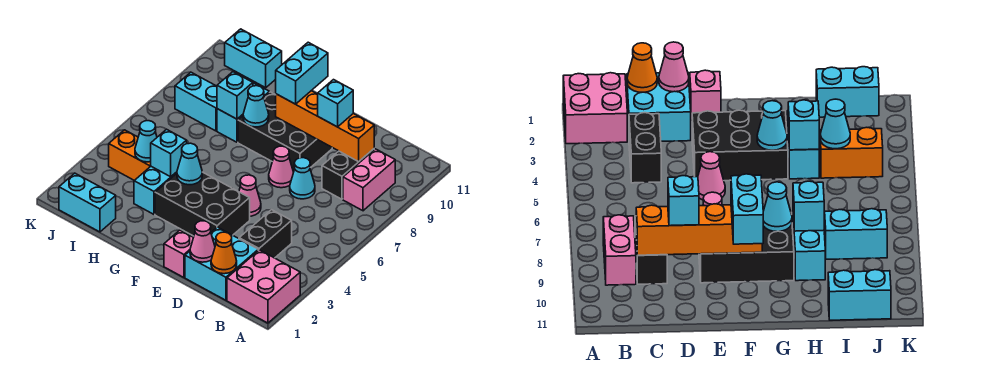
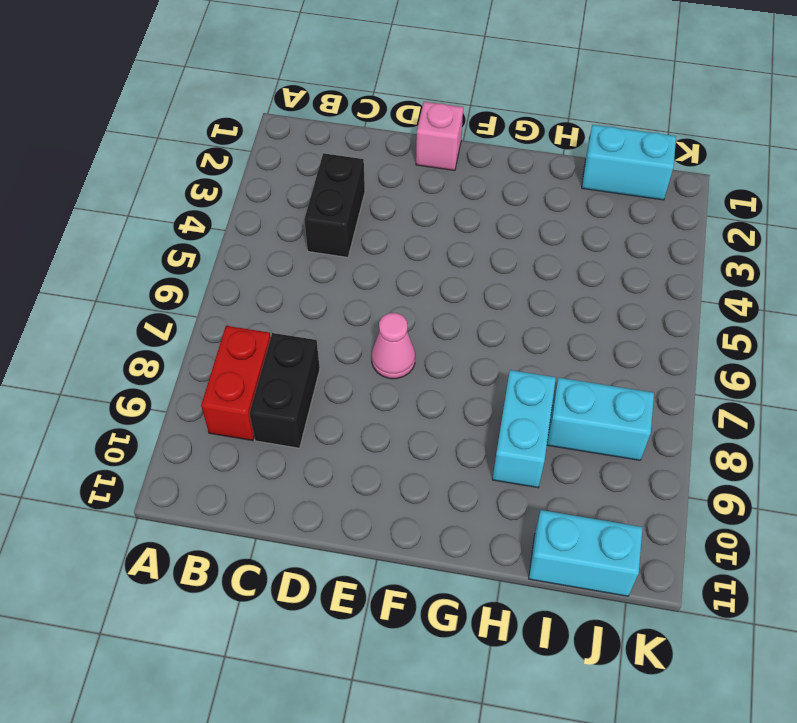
red brick B8:B9 level 1 -> pink brick B8:B9 level 1
none -> pink brick A1:B2 level 1
none -> cyan brick C1:D2 level 1
none -> cyan cone D7 level 1

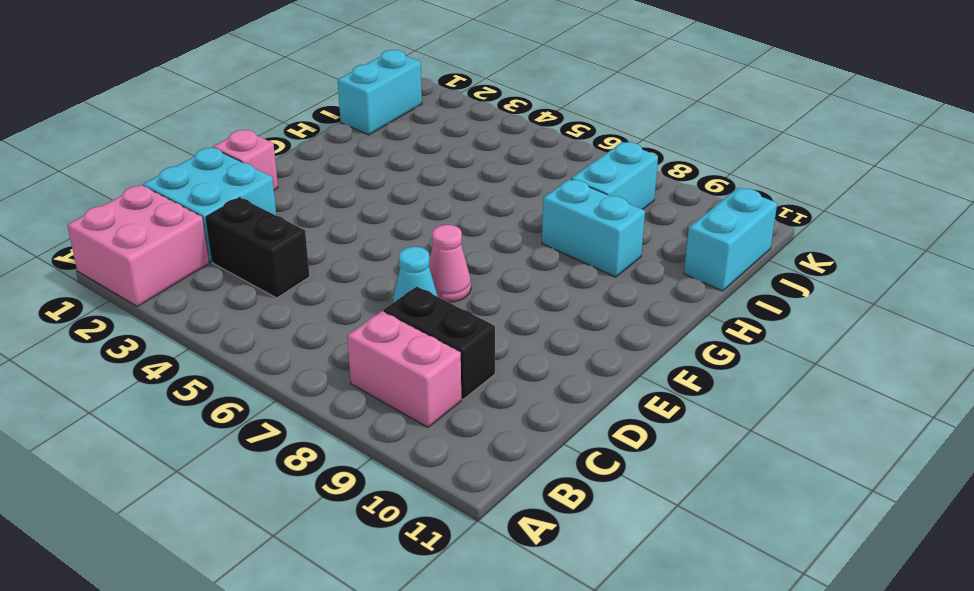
none -> black brick E3:G4 level 1
none -> pink cone E5 level 1
none -> black brick E8:G9 level 1

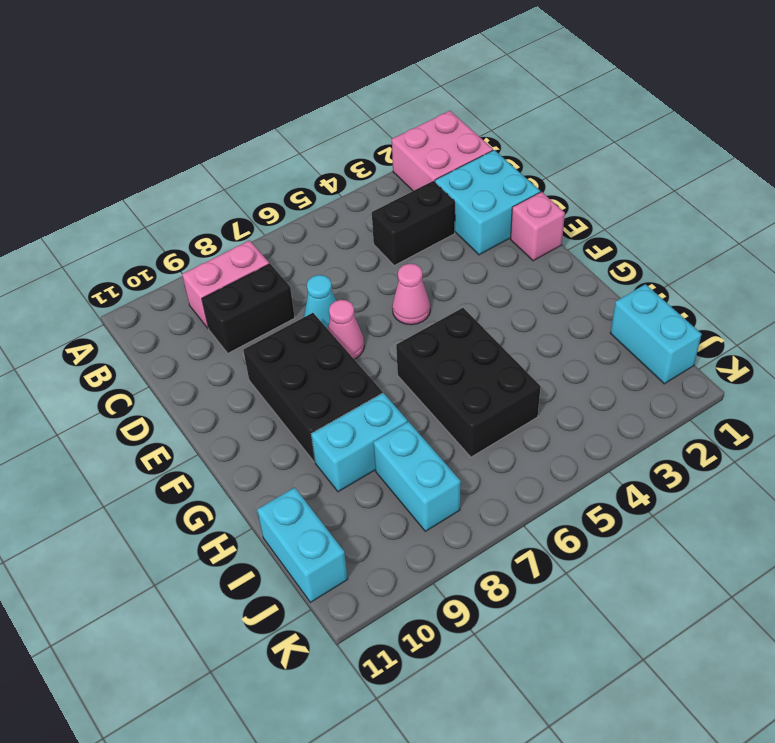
black brick G5:I6 level 1 -> black brick E3:G4 level 1
none -> cyan brick H3:H4 level 1
none -> orange brick I4:J4 level 1
none -> orange cone C1 level 2

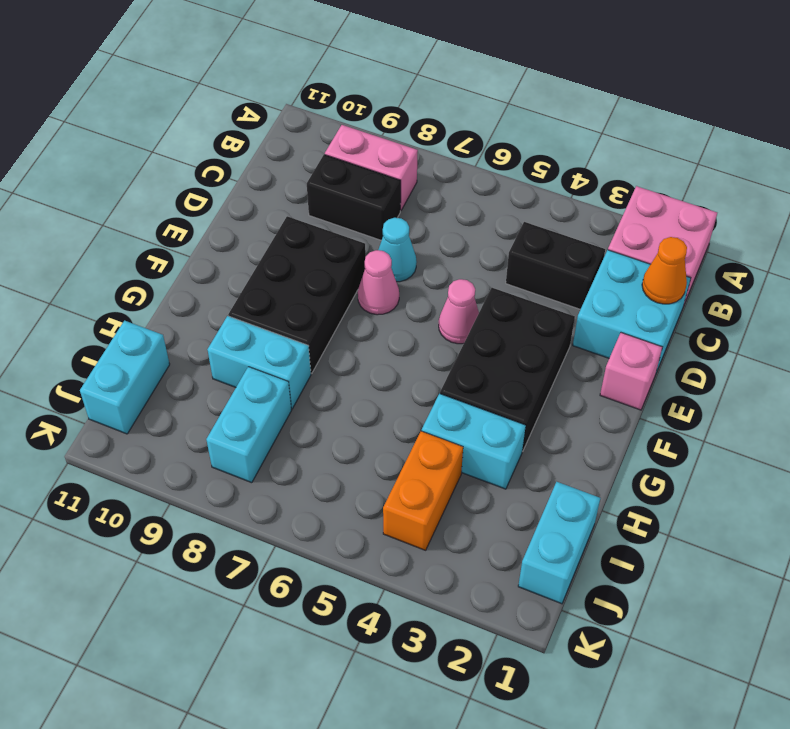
none -> orange brick C9:F9 level 2
none -> pink cone D1 level 2
none -> cyan cone G4 level 2

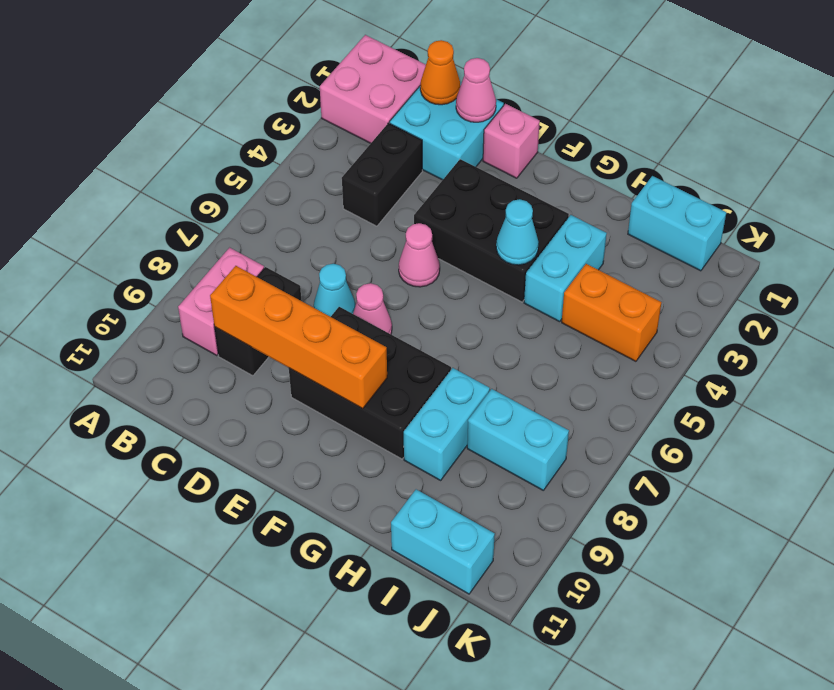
none -> cyan cone G8 level 2
none -> cyan brick H4 level 2
none -> cyan brick H8 level 2

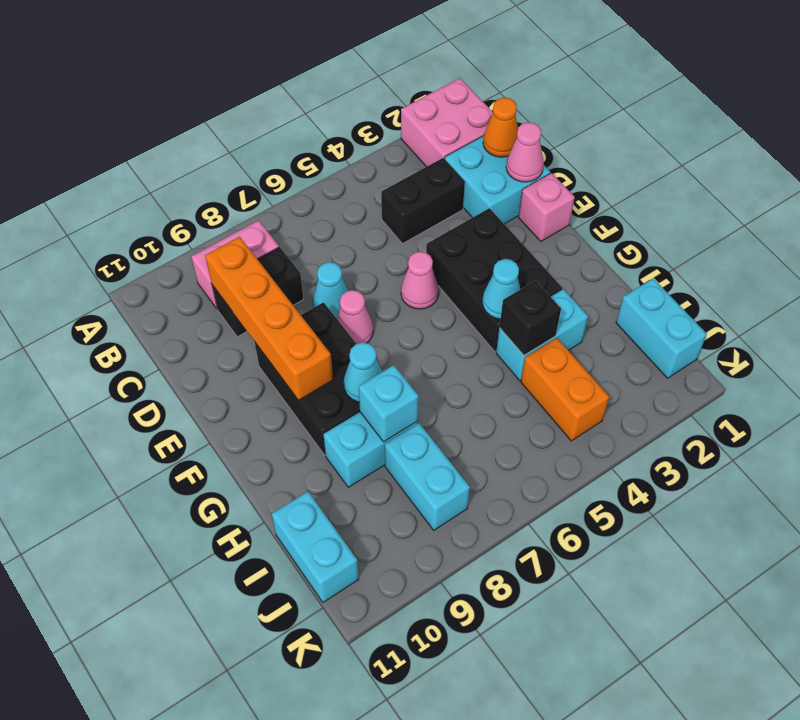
black brick H4 level 2 -> cyan brick H4 level 2
none -> cyan cone I4 level 2
none -> cyan brick D9 level 3
none -> cyan brick F9:F10 level 3

